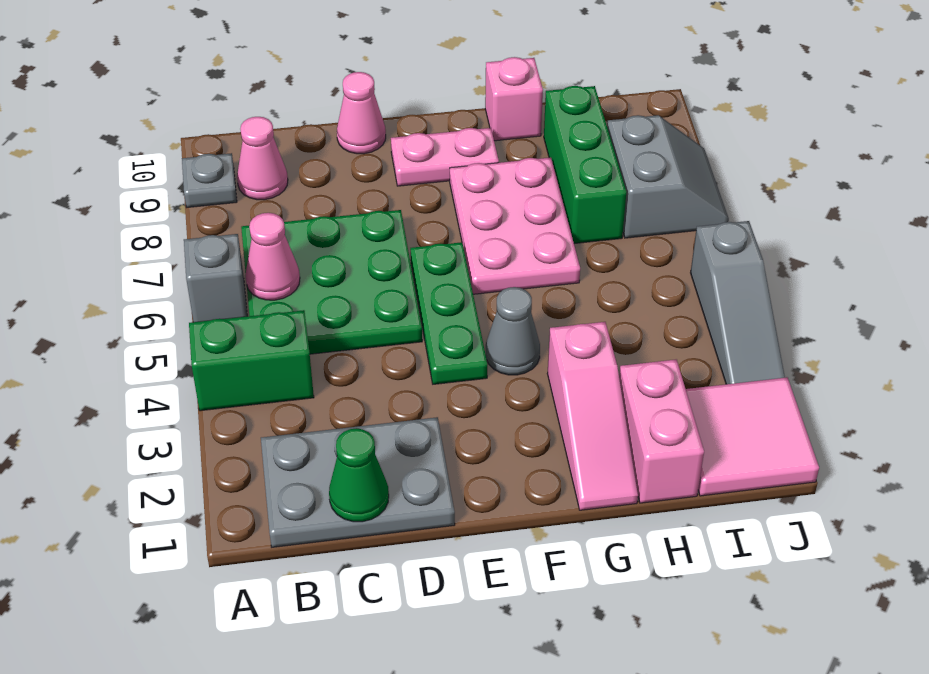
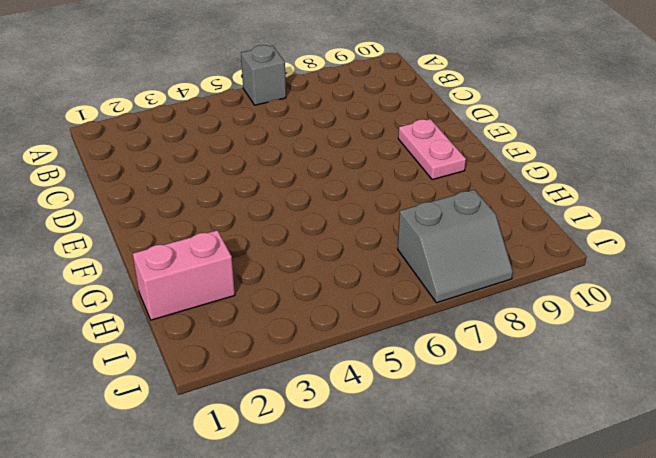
none -> green brick A4:B4 level 1
none -> grey plate A9 level 1
none -> grey plate B1:D2 level 1

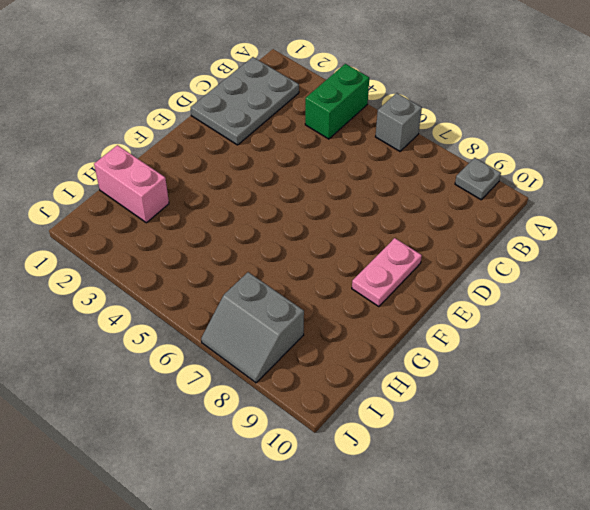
none -> green plate B5:D7 level 1
none -> pink cone B9 level 1
none -> pink cone D10 level 1

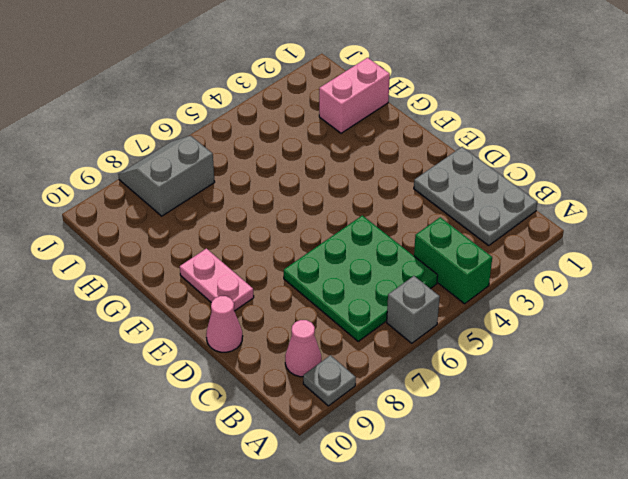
none -> green plate E4:E6 level 1
none -> grey cone F4 level 1
none -> pink plate F6:G8 level 1

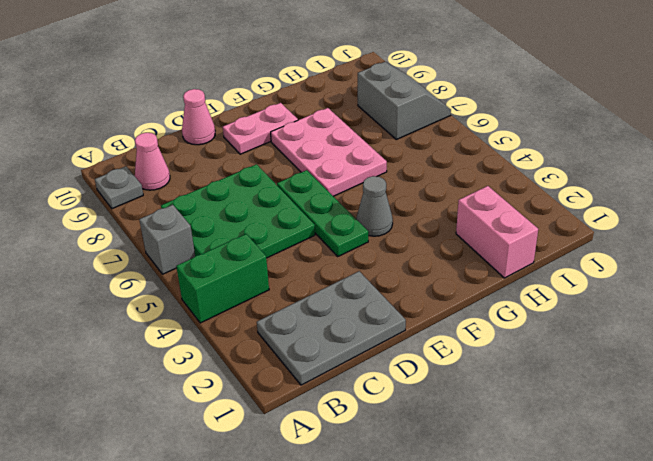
none -> pink slope G1:G3 level 1 top 3
none -> pink brick G10 level 1
none -> green brick H7:H9 level 1

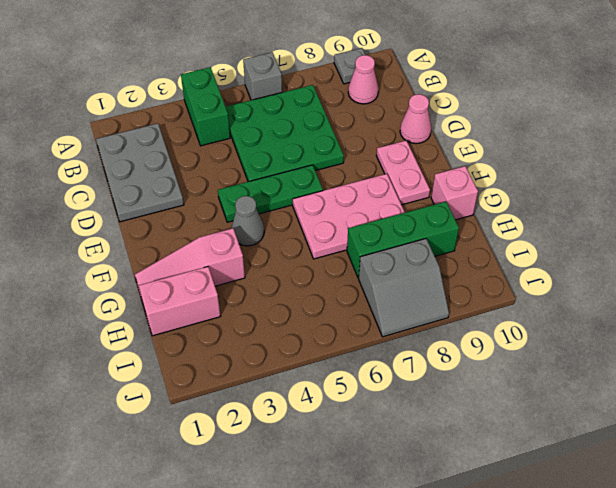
none -> pink tile I1:J2 level 1
none -> grey slope J3:J5 level 1 top 5
none -> pink cone B6 level 2

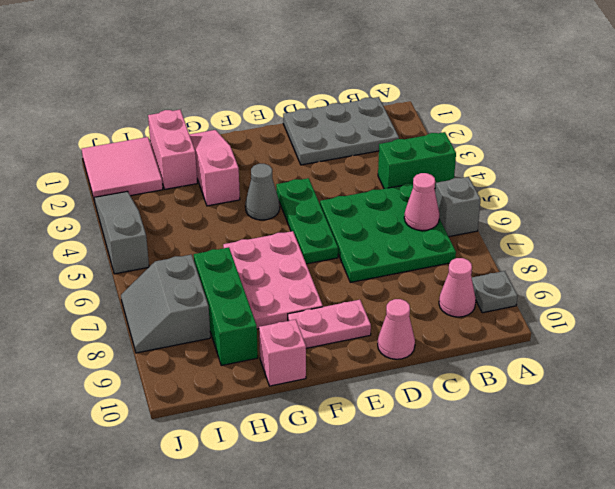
none -> green cone C1 level 2

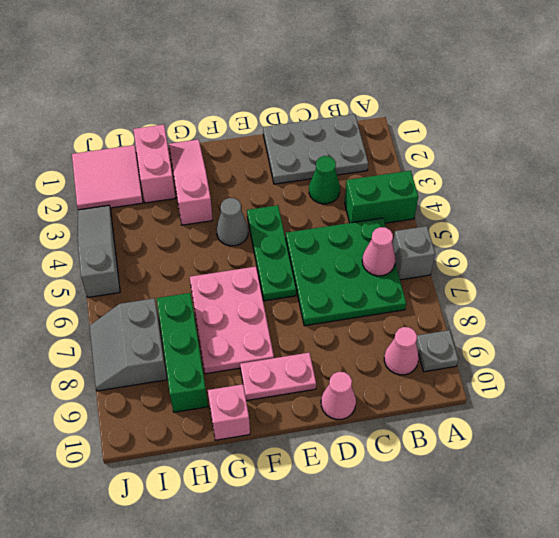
green cone C3 level 1 -> green cone C1 level 2

